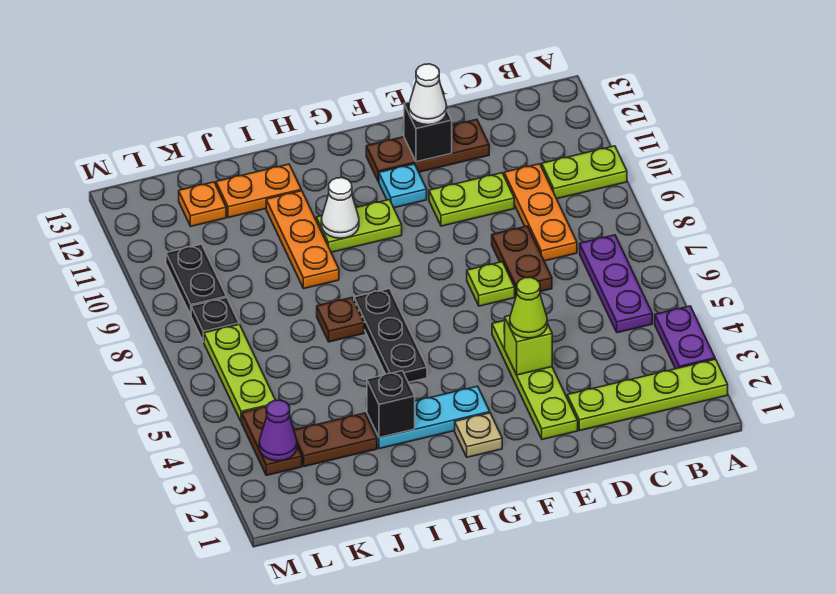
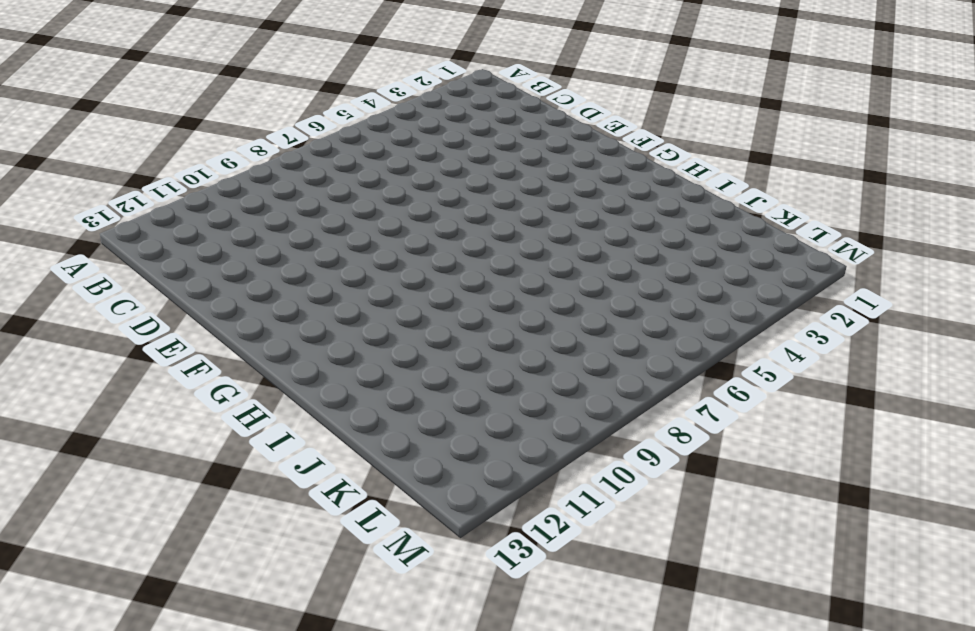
none -> lime plate A2:D2 level 1
none -> purple plate A3:A4 level 1
none -> lime plate A10:B10 level 1
none -> purple plate B5:B7 level 1

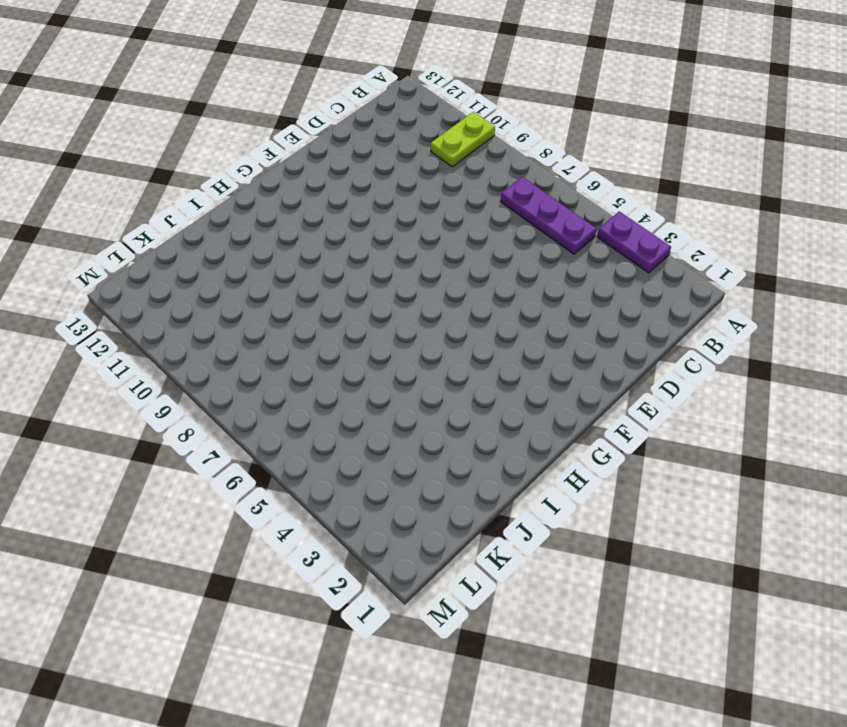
none -> lime plate A2:D2 level 1
none -> orange plate C8:C10 level 1
none -> brown plate D7:D8 level 1
none -> lime plate D10:E10 level 1

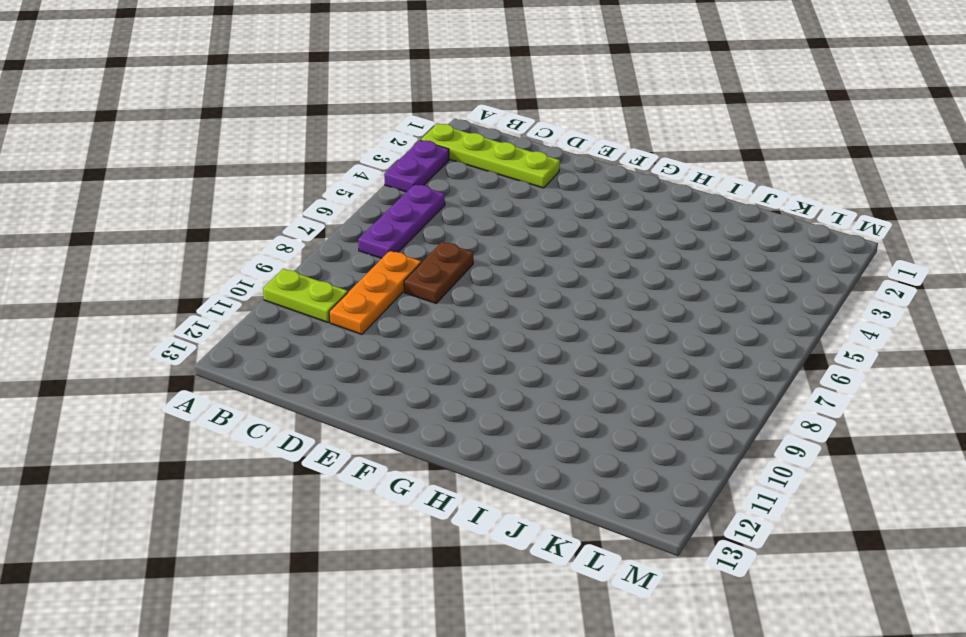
none -> lime plate D10:E10 level 1
none -> brown plate D12:F12 level 1
none -> lime plate E2:E5 level 1
none -> lime plate E7 level 1

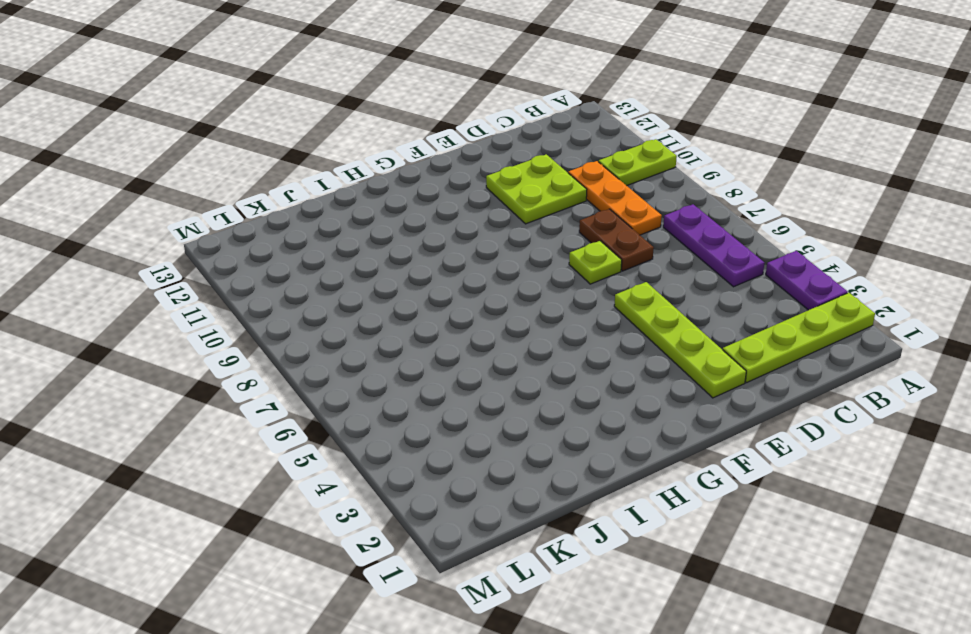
lime plate D10:E11 level 1 -> lime plate D10:E10 level 1
none -> brown plate D12:F12 level 1
none -> cyan plate F11 level 1
none -> tan plate G2 level 1
none -> cyan plate G3:I3 level 1

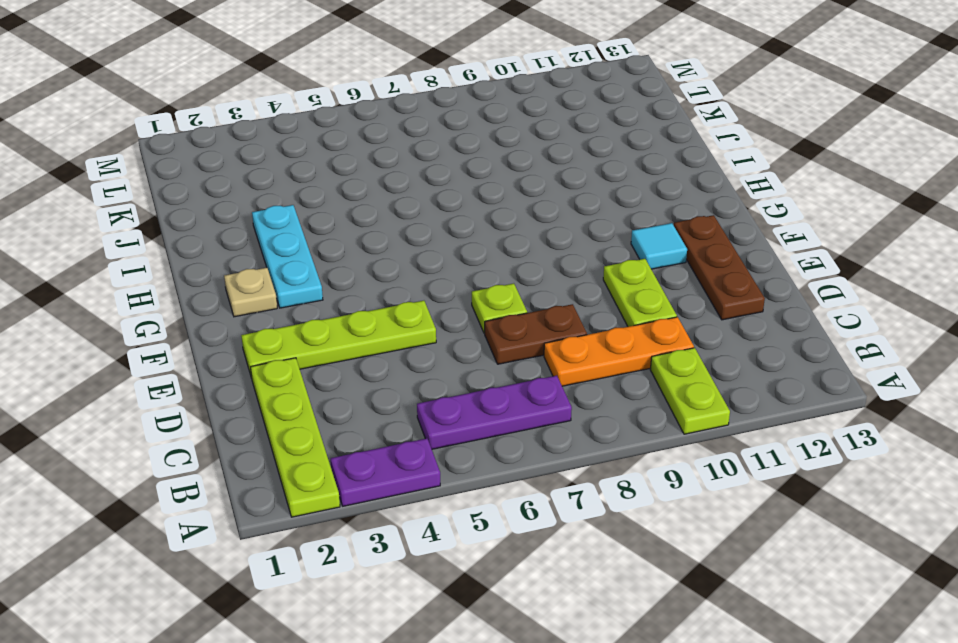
cyan tile F11 level 1 -> cyan plate F11 level 1
none -> lime plate G10:H10 level 1
none -> black plate H5:H7 level 1
none -> brown plate I7 level 1
none -> orange plate I9:I11 level 1

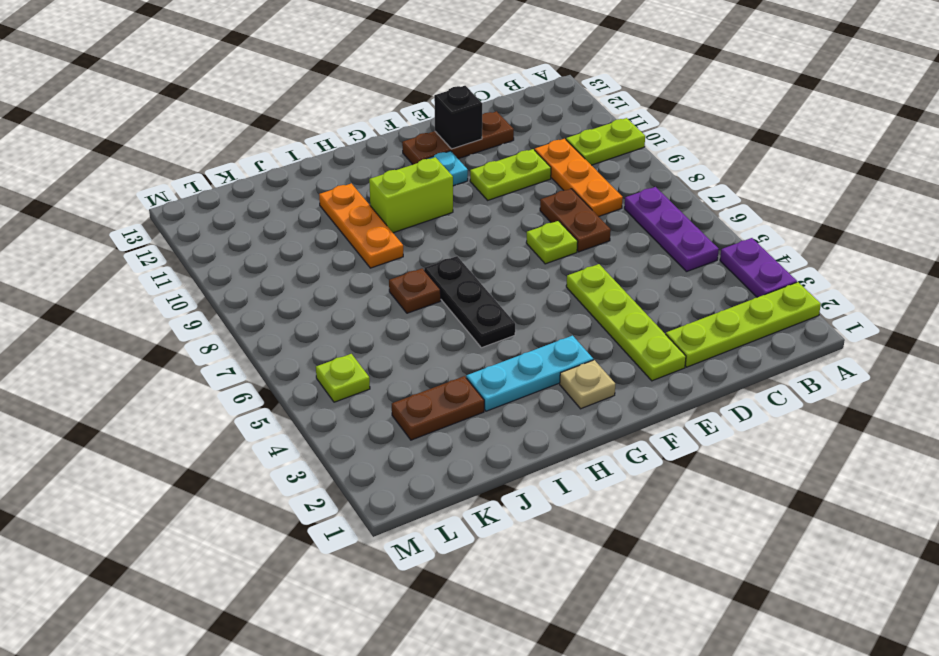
lime brick G10:H10 level 1 -> lime plate G10:H10 level 1
lime plate L5 level 1 -> lime plate L5:L7 level 1
none -> orange plate I12:J12 level 1
none -> orange plate K12 level 1
none -> brown plate L3:L4 level 1
none -> black plate L8 level 1

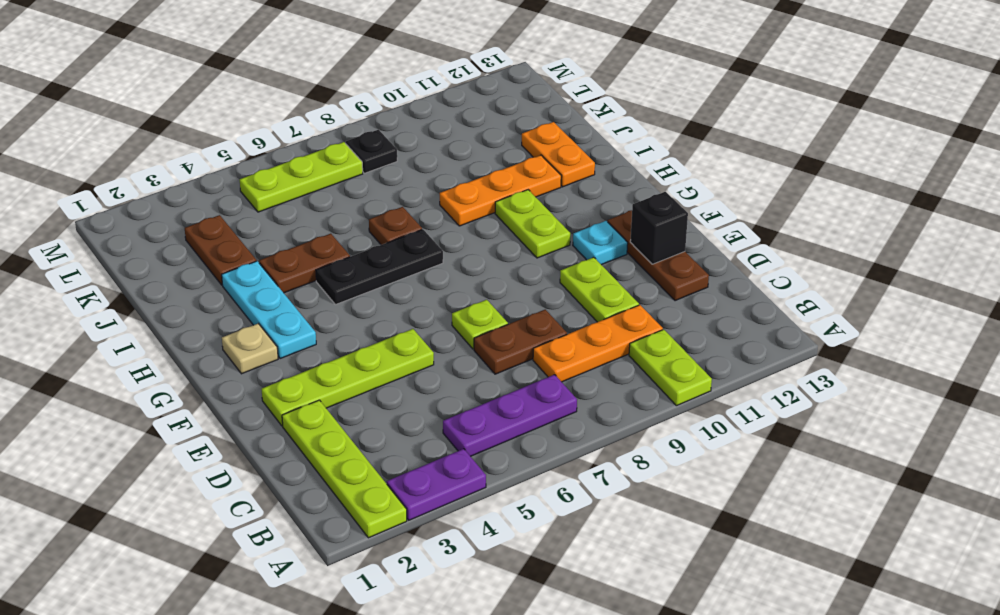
brown plate I4:I5 level 1 -> brown plate L3:L4 level 1
none -> orange plate K12 level 1
none -> black plate L9:L10 level 1
none -> lime brick E4 level 2
none -> white cone H10 level 2

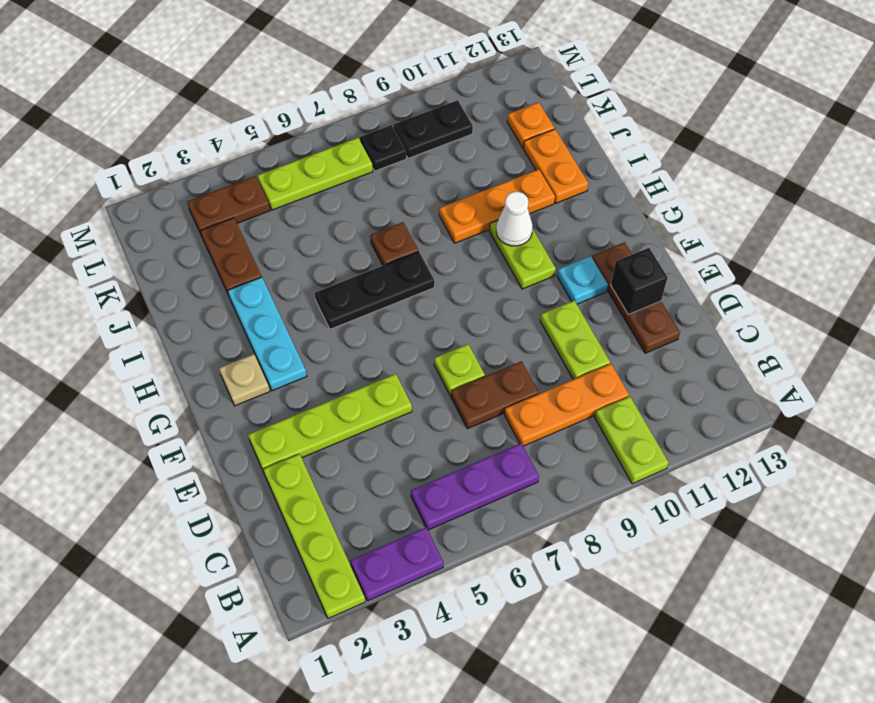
none -> lime brick E4 level 2
none -> black brick I3 level 2
none -> purple cone L3 level 2
none -> lime cone E4 level 3

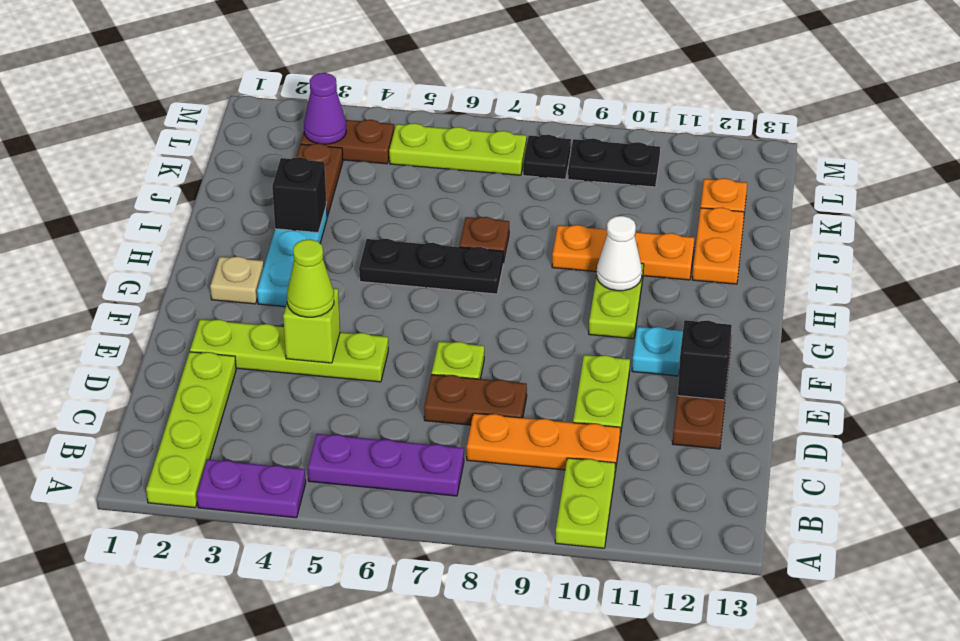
none -> white cone E12 level 3

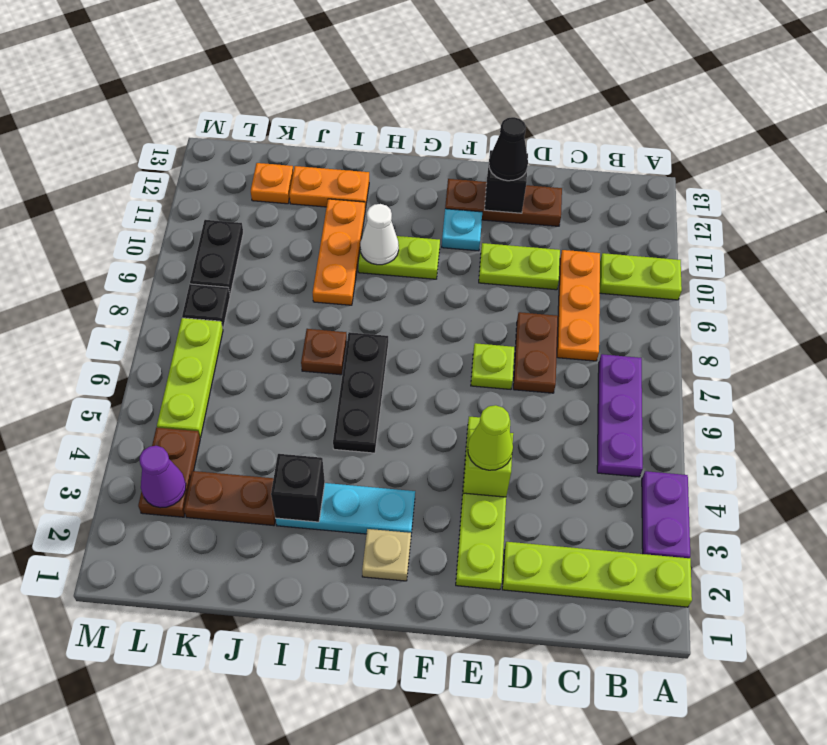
black cone E12 level 3 -> white cone E12 level 3

